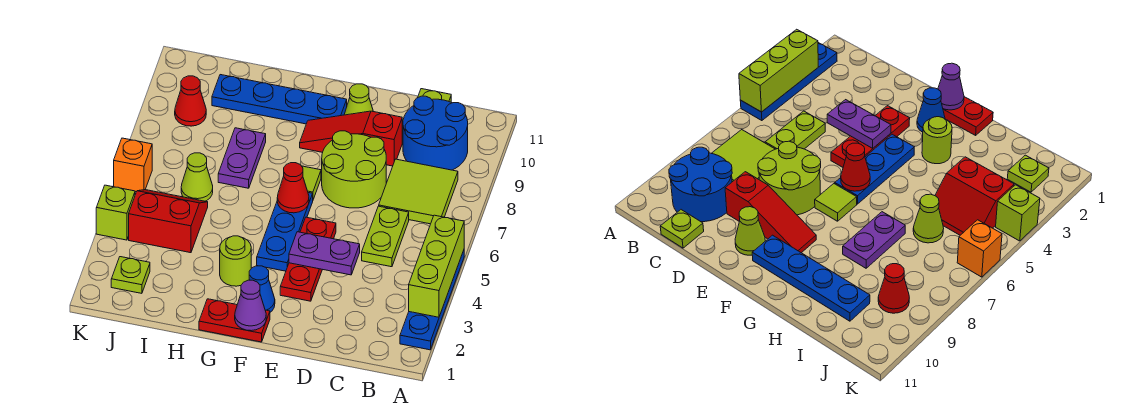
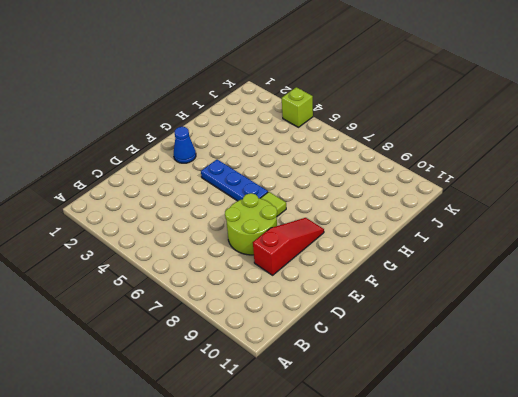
none -> blue plate A2:A5 level 1
none -> lime tile B7:C8 level 1
none -> blue round brick B9:C10 level 1

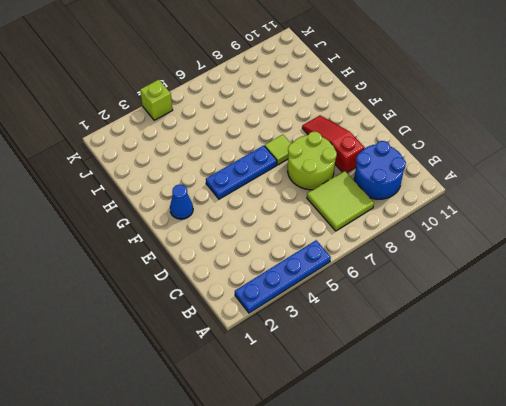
none -> lime plate C5:C6 level 1
none -> lime plate C11 level 1
none -> red plate E3:E5 level 1

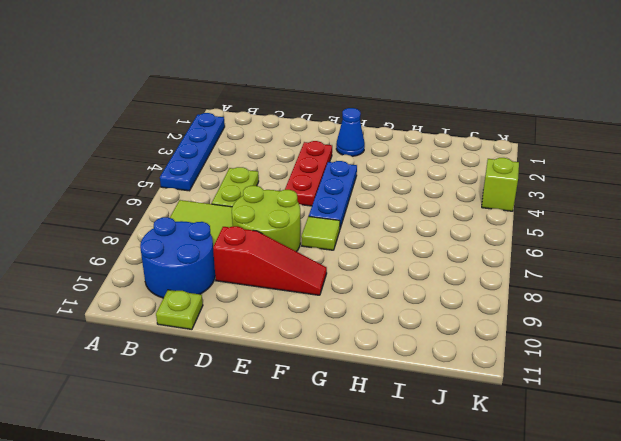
none -> lime cone E10 level 1
none -> red plate F1:G1 level 1
none -> blue plate F10:I10 level 1

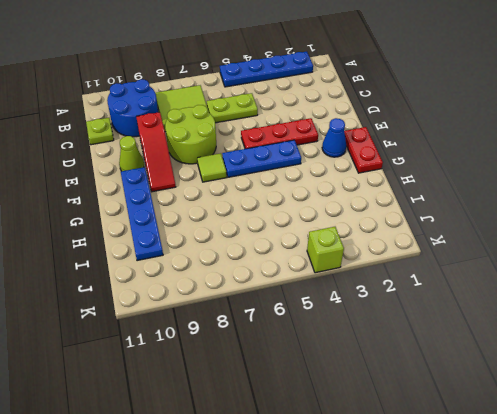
none -> lime round brick G3 level 1
none -> purple plate H7:H8 level 1
none -> red slope I4:J5 level 1 top 4

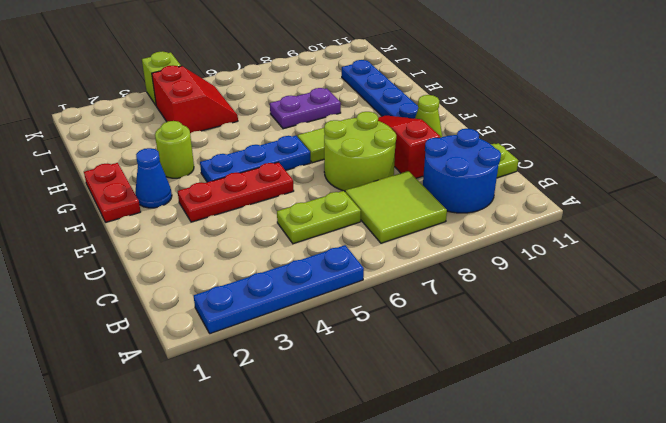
none -> lime cone I6 level 1
none -> lime plate J2 level 1
none -> red cone J9 level 1

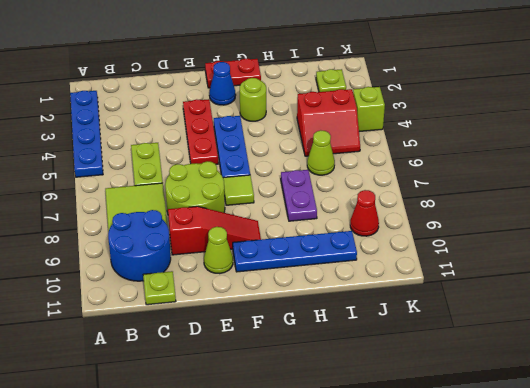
none -> orange brick K6 level 1
none -> lime brick A3:A5 level 2
none -> purple plate D4:E4 level 2

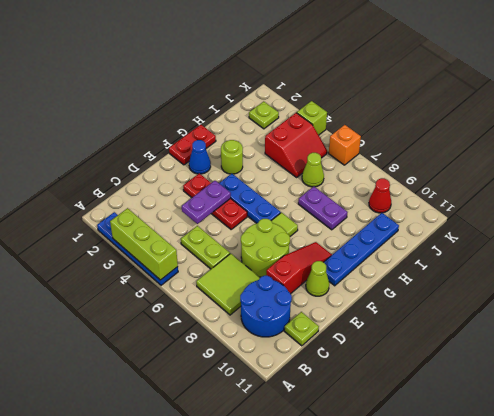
none -> purple cone F1 level 2
none -> red cone F6 level 2

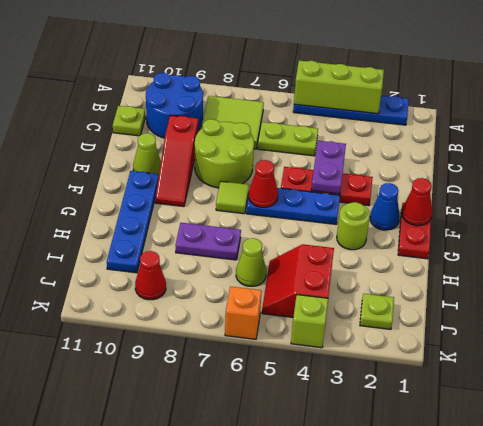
red cone F1 level 2 -> purple cone F1 level 2

